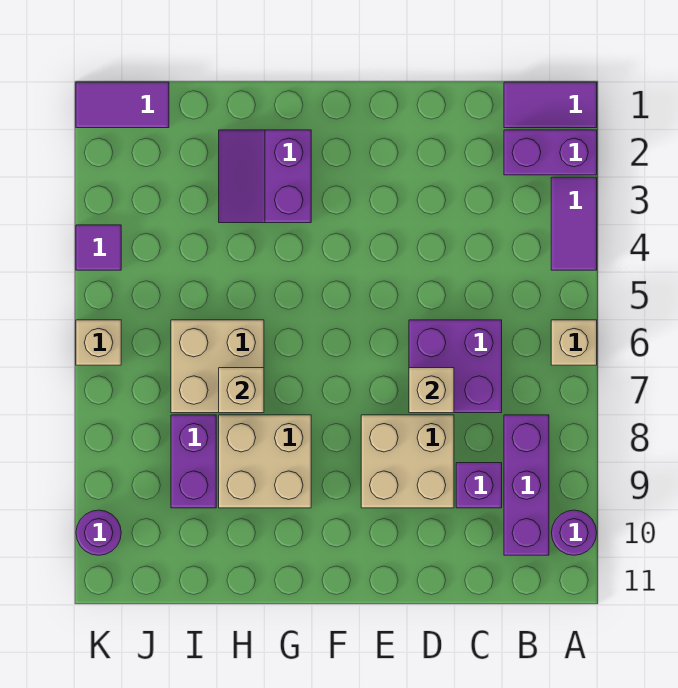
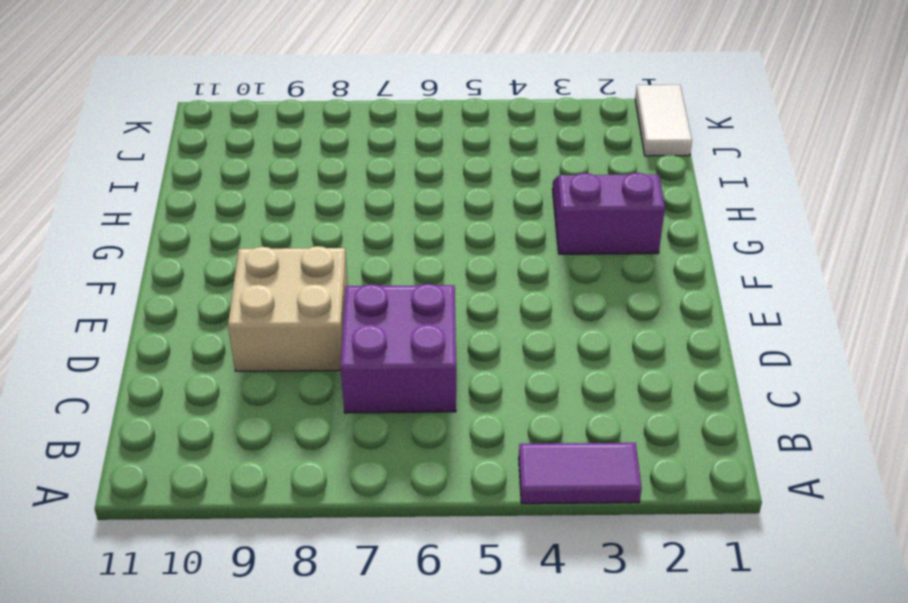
white tile J1:K1 level 1 -> purple tile J1:K1 level 1
none -> purple tile A1:B1 level 1
none -> purple brick A2:B2 level 1
none -> tan brick A6 level 1

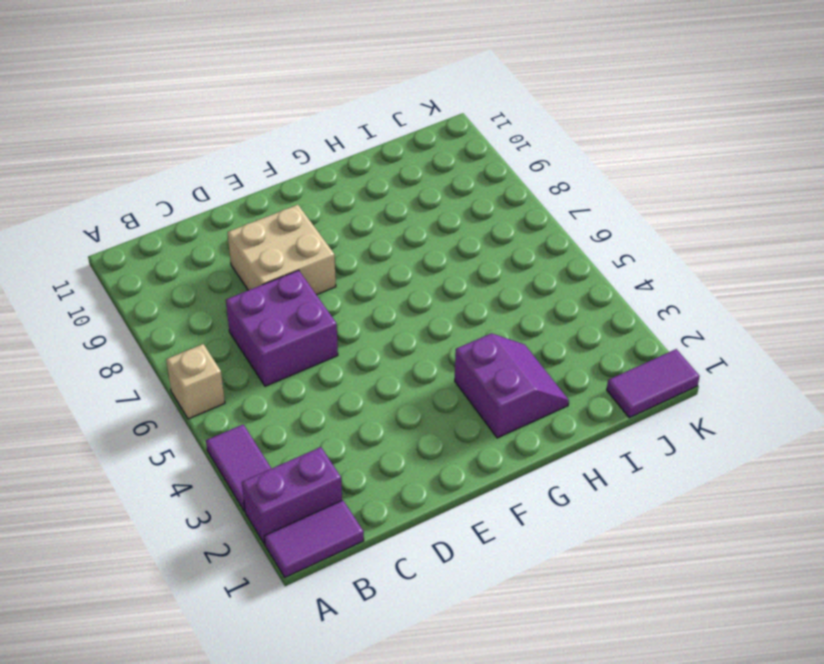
none -> purple round brick A10 level 1
none -> purple brick B8:B10 level 1
none -> purple brick C9 level 1

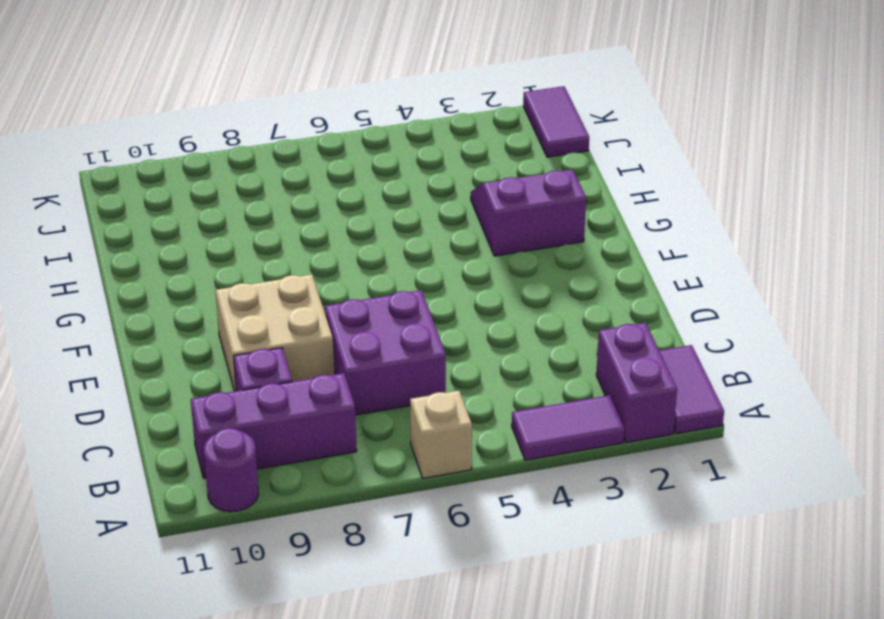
none -> tan brick G8:H9 level 1
none -> tan brick H6:I7 level 1
none -> purple brick I8:I9 level 1

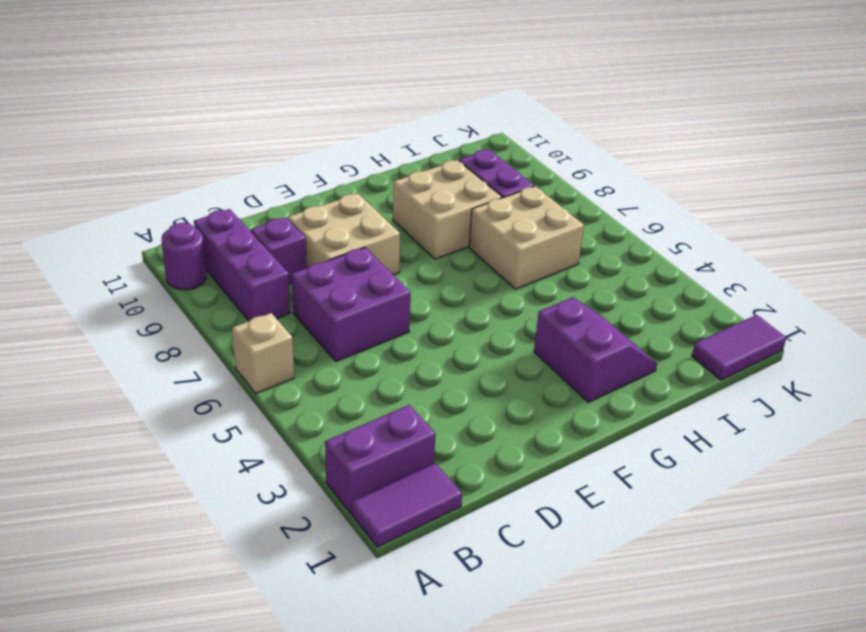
none -> purple tile A3:A4 level 1
none -> purple tile K4 level 1
none -> tan brick K6 level 1

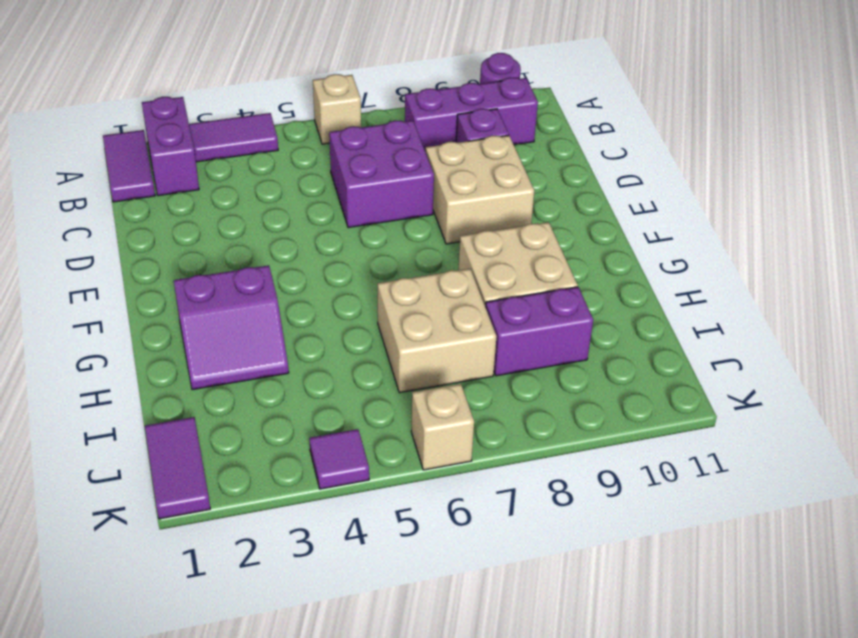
none -> purple round brick K10 level 1
none -> tan brick D7 level 2
none -> tan brick H7 level 2

